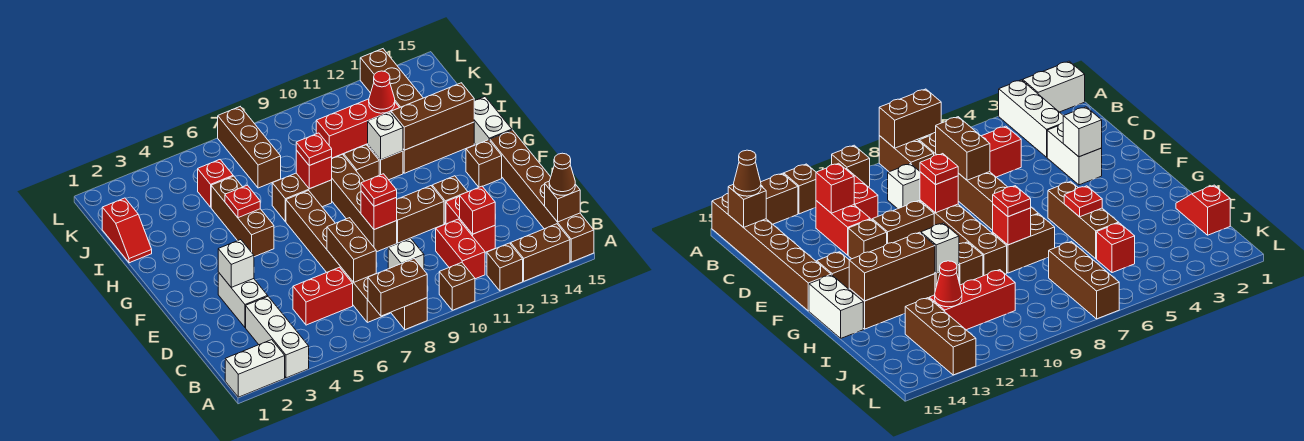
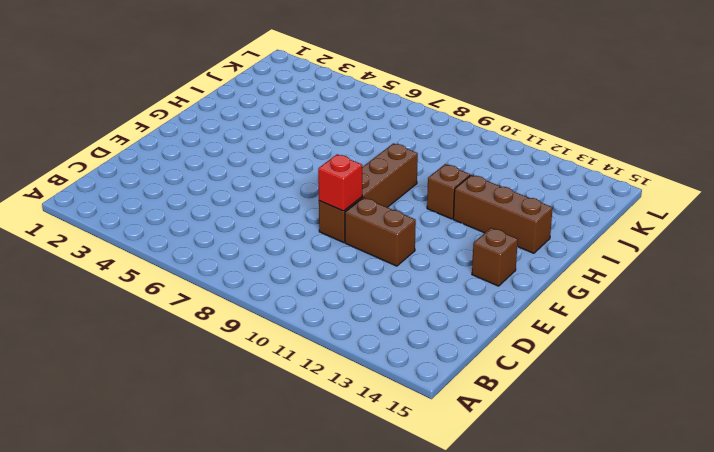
none -> white brick A1:A2 level 1
none -> white brick A3:C3 level 1
none -> brown brick A8:B8 level 1
none -> brown brick A10 level 1

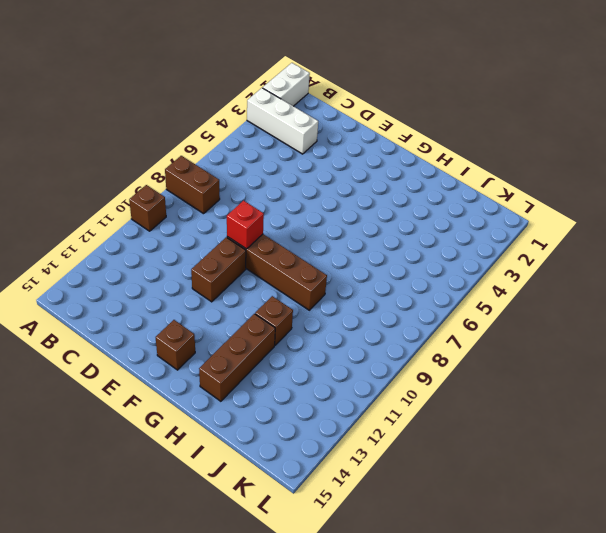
none -> brown brick A12 level 1
none -> brown brick A13:A14 level 1
none -> brown brick A15:F15 level 1
none -> brown brick B7:G7 level 1

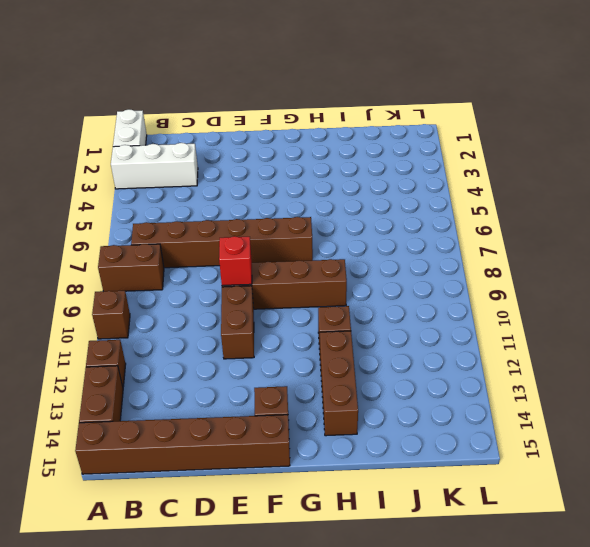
none -> red brick B11:C11 level 1
none -> red brick C5:C6 level 1
none -> white brick C9 level 1
none -> red brick C12:D12 level 1

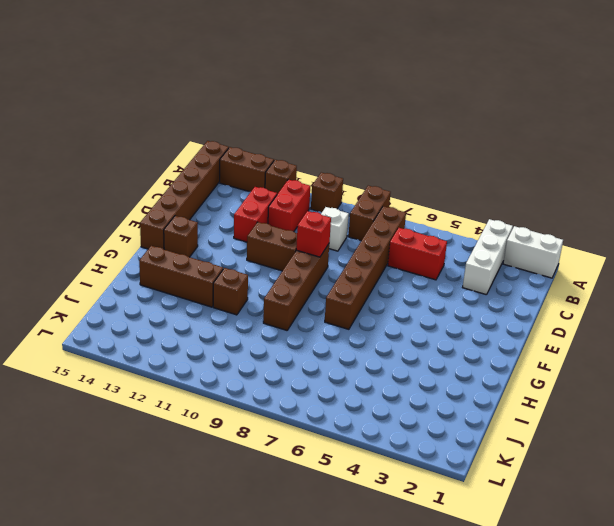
none -> white brick D3:E3 level 1
none -> brown brick E12 level 1
none -> brown brick G5:I5 level 1
none -> white brick G15:H15 level 1

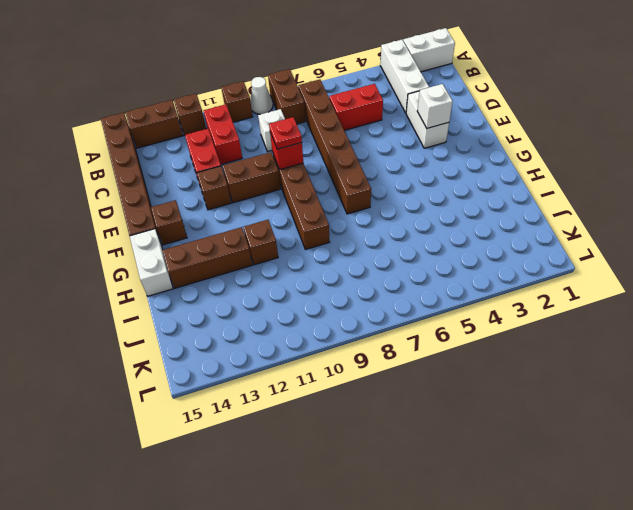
white cone A9 level 1 -> none
none -> brown brick G5:I5 level 1
none -> brown brick H7:H8 level 1
none -> brown brick H10 level 1
none -> red slope I1:J1 level 1 top J

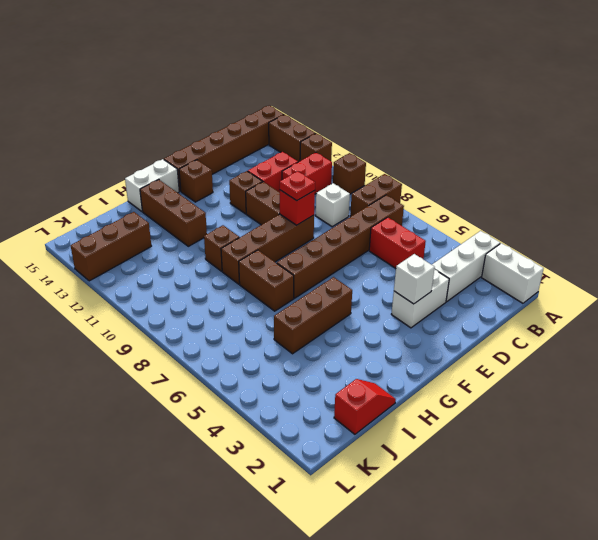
none -> brown brick H11 level 1
none -> red brick J5 level 1
none -> brown brick J7:L7 level 1
none -> red brick J10:J12 level 1

